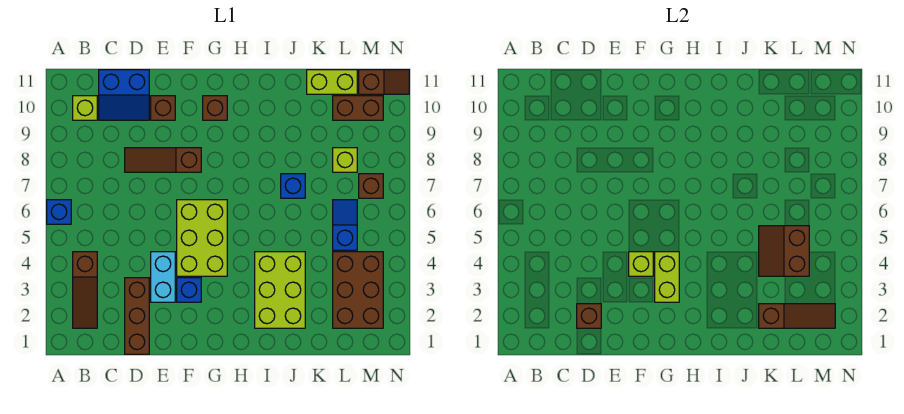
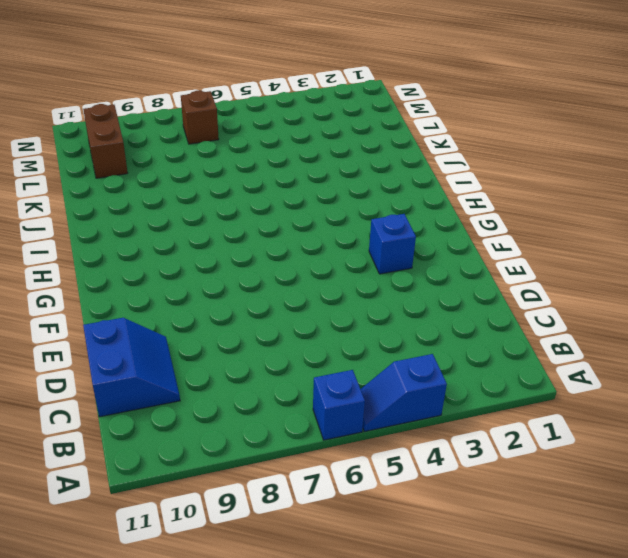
blue slope A4:A5 level 1 top 4 -> blue slope L5:L6 level 1 top 5
none -> brown slope B2:B4 level 1 top 4
none -> lime brick B10 level 1
none -> brown brick D1:D3 level 1

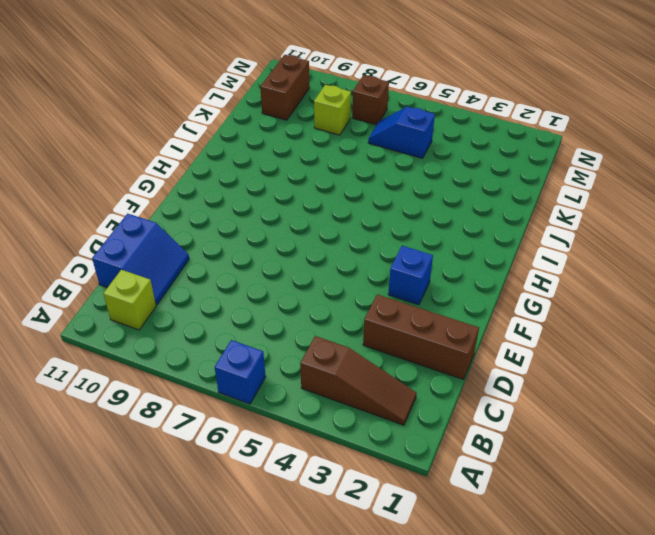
none -> brown slope D8:F8 level 1 top F
none -> cyan brick E3:E4 level 1
none -> brown brick E10 level 1

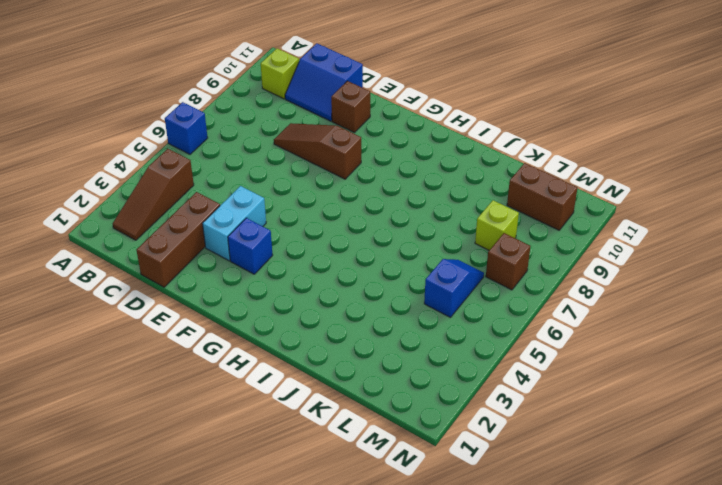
none -> lime brick F4:G6 level 1
none -> brown brick G10 level 1
none -> lime brick I2:J4 level 1

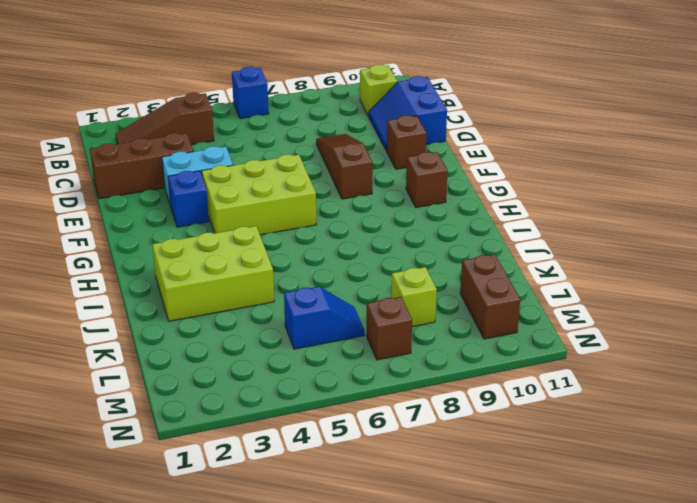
none -> blue brick J7 level 1
none -> lime brick K11:L11 level 1
none -> brown brick L2:M4 level 1

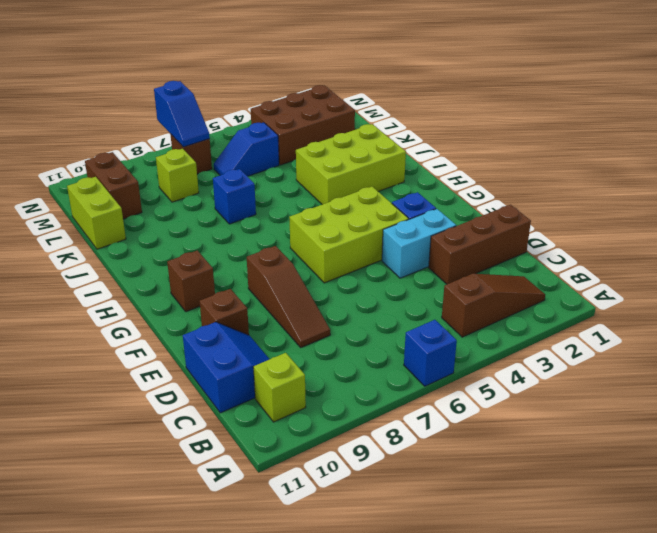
blue slope M7:N7 level 2 top N -> none
none -> brown slope M11:N11 level 1 top M
none -> brown brick D2 level 2
none -> lime brick F4 level 2

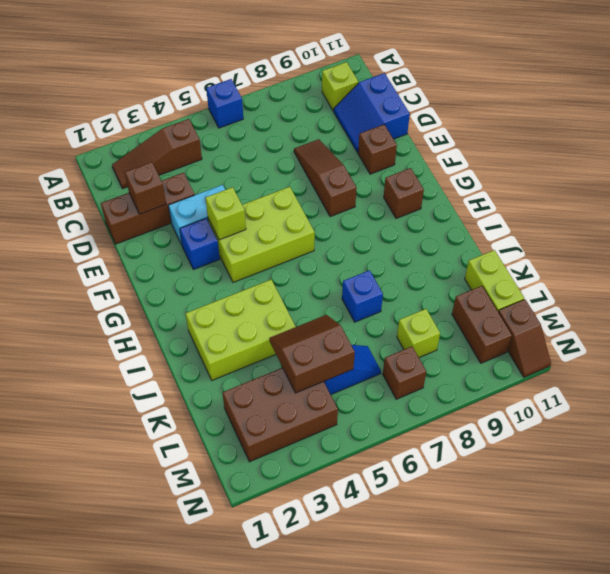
none -> lime brick G3:G4 level 2
none -> brown slope K2:M2 level 2 top K

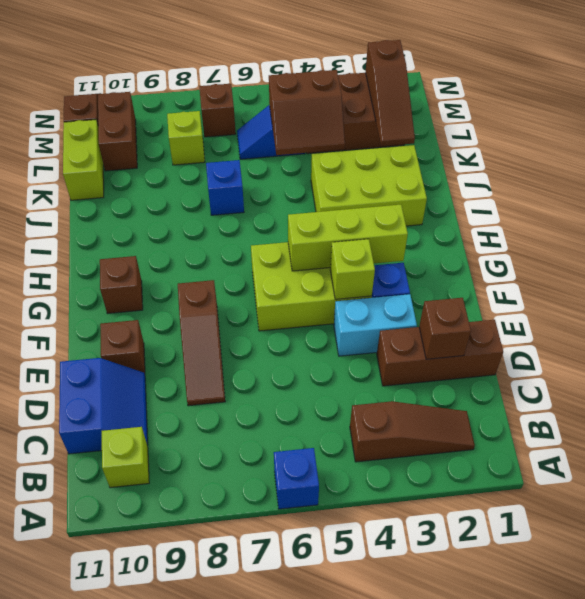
lime brick G3:G5 level 2 -> lime brick G3:G4 level 2
brown slope K2:M2 level 2 top M -> brown slope K2:M2 level 2 top K

